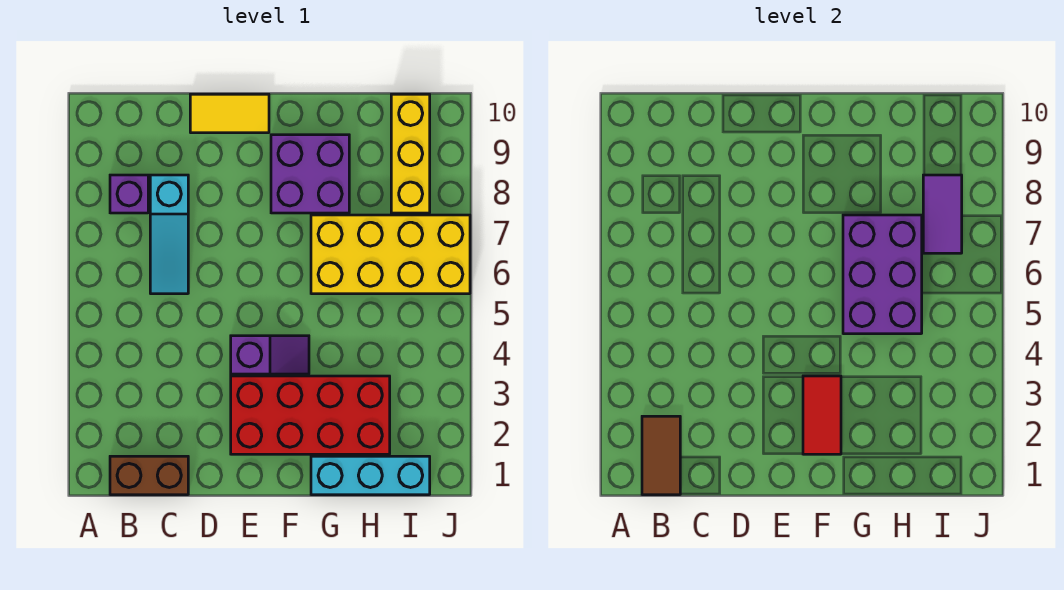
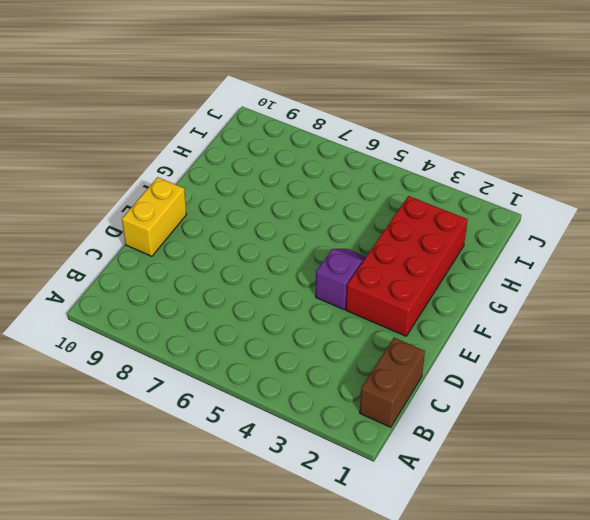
yellow brick D10:E10 level 1 -> yellow tile D10:E10 level 1
none -> purple brick B8 level 1
none -> cyan slope C6:C8 level 1 top 8
none -> purple brick F8:G9 level 1

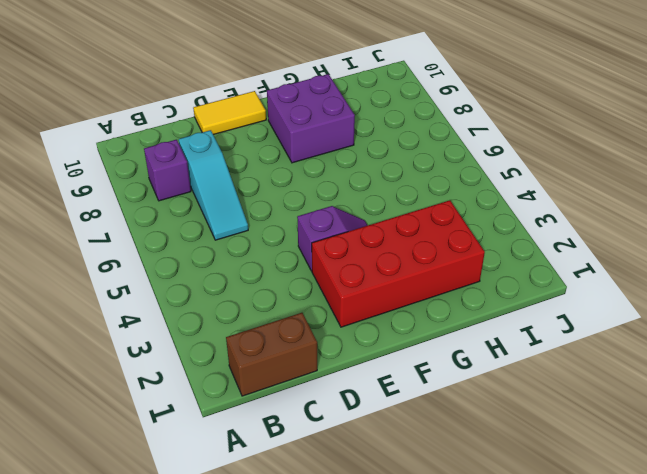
none -> cyan brick G1:I1 level 1
none -> yellow brick G6:J7 level 1
none -> yellow brick I8:I10 level 1

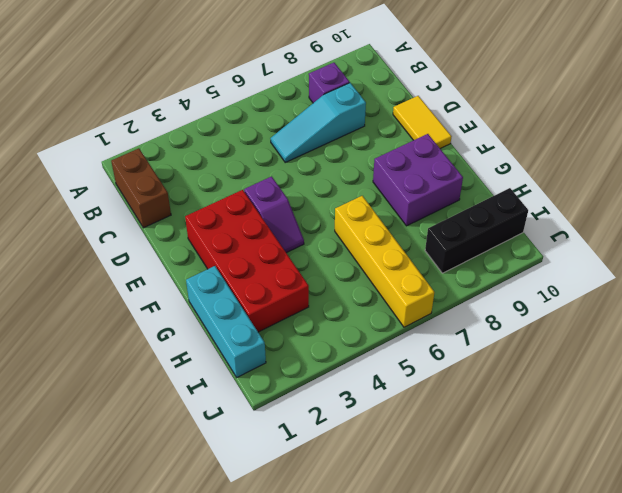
yellow brick G6:J6 level 1 -> yellow brick G6:J7 level 1
black brick I8:I10 level 1 -> yellow brick I8:I10 level 1
none -> brown tile B1:B2 level 2
none -> red tile F2:F3 level 2
none -> purple brick G5:H7 level 2

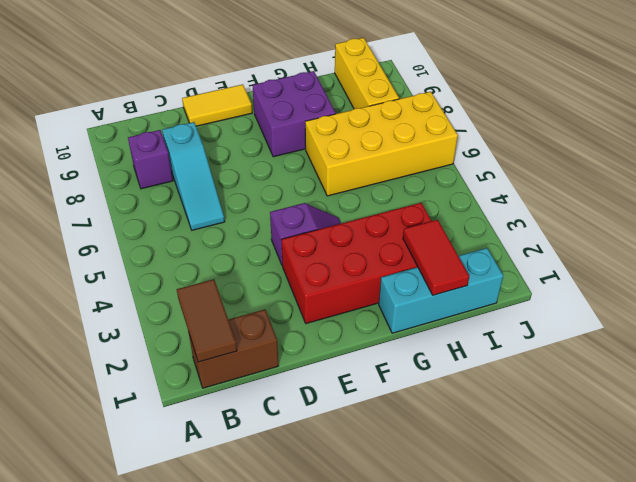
red tile H1:H2 level 2 -> red tile F2:F3 level 2
none -> purple brick G5:H7 level 2
none -> purple tile I7:I8 level 2

